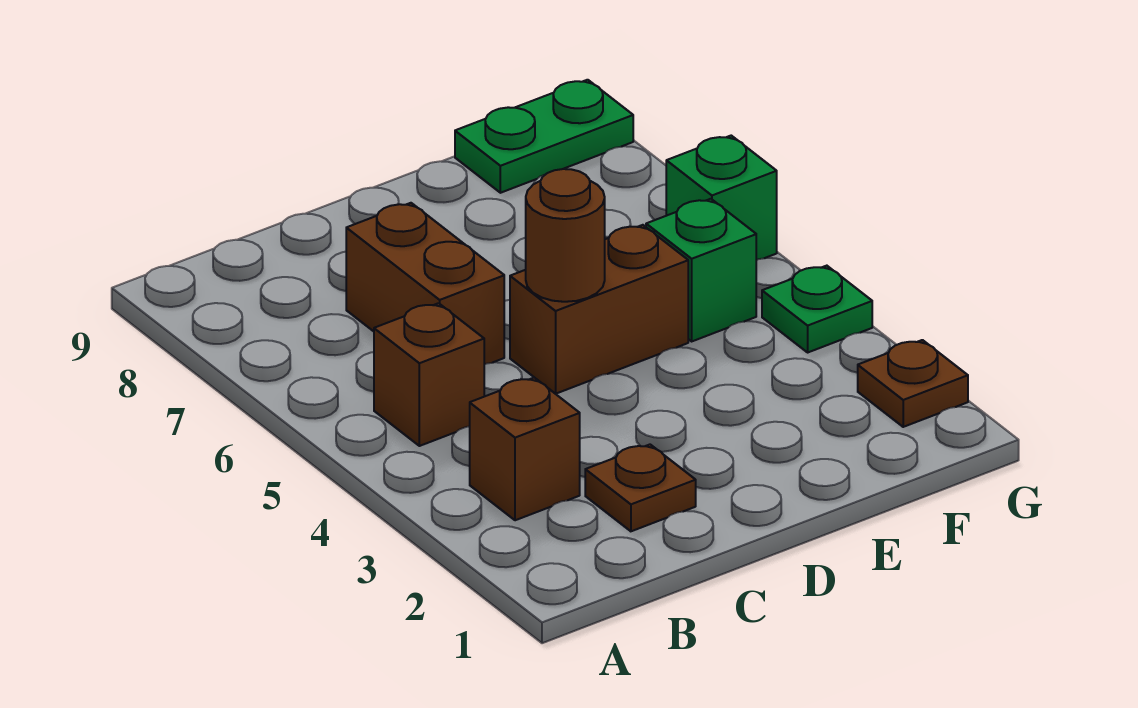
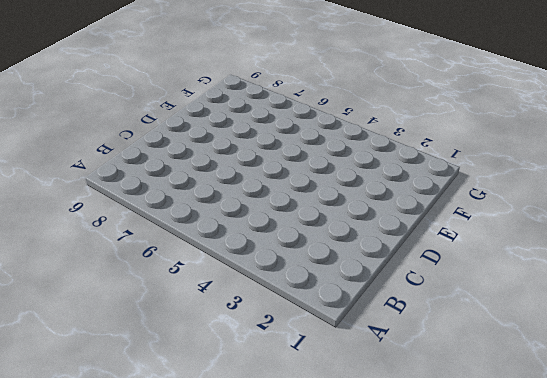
none -> brown brick B3 level 1
none -> brown brick B5 level 1

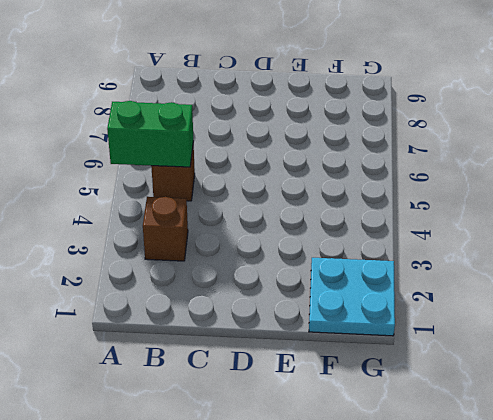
green brick A5:B5 level 2 -> none
cyan plate F1:G2 level 1 -> brown plate G2 level 1
none -> brown plate C2 level 1
none -> brown brick C6:C7 level 1

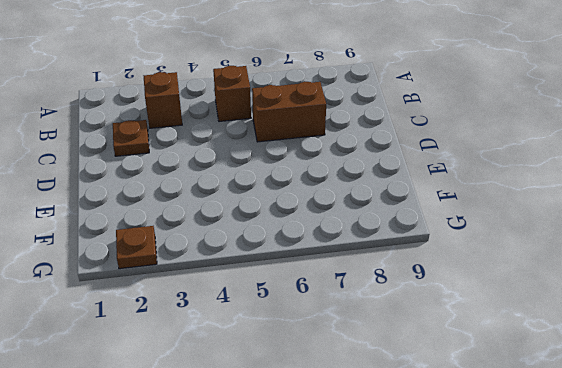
none -> brown brick D5:E5 level 1
none -> green brick F5 level 1

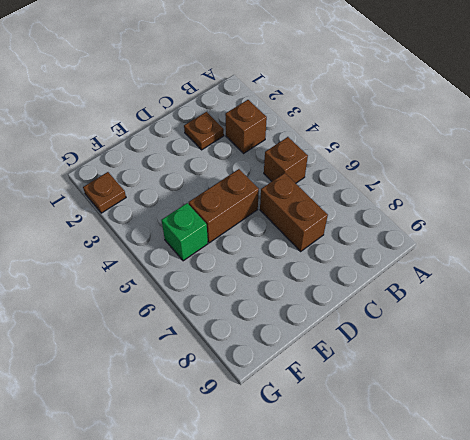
none -> green plate F9:G9 level 1
none -> green plate G4 level 1

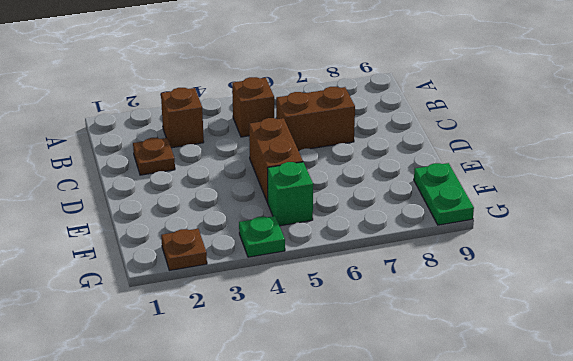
none -> green brick G6 level 1
none -> brown round brick D5 level 2

